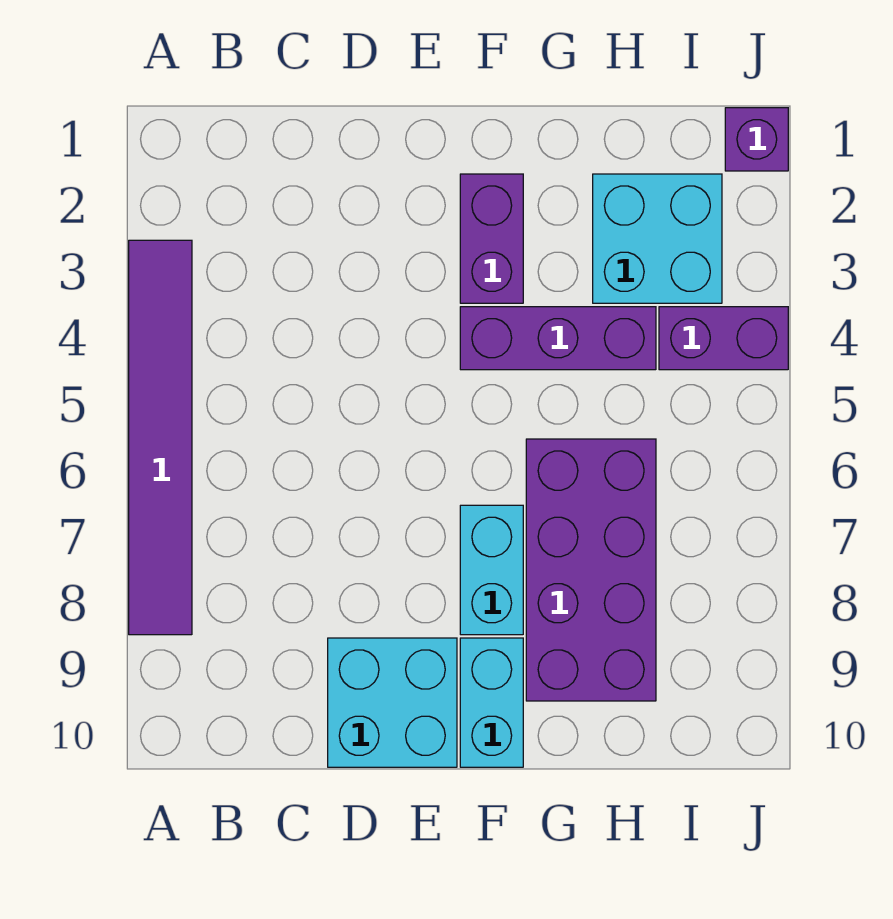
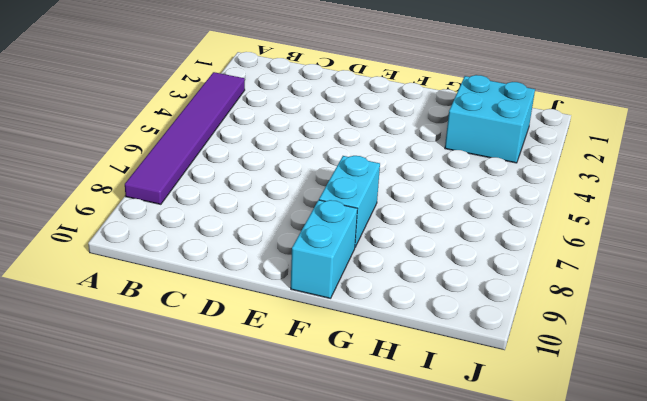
none -> cyan brick D9:E10 level 1
none -> purple brick F2:F3 level 1

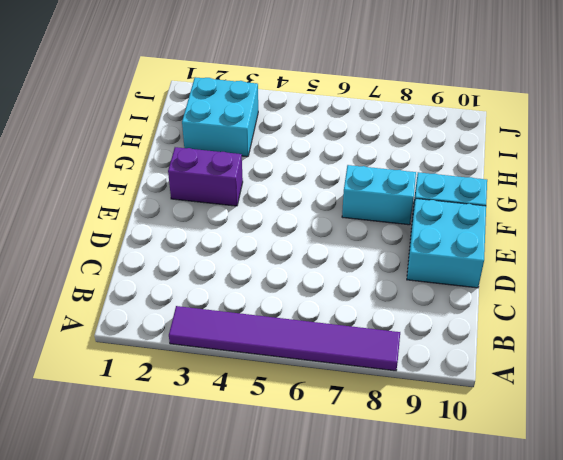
none -> purple brick F4:H4 level 1
none -> purple brick G6:H9 level 1

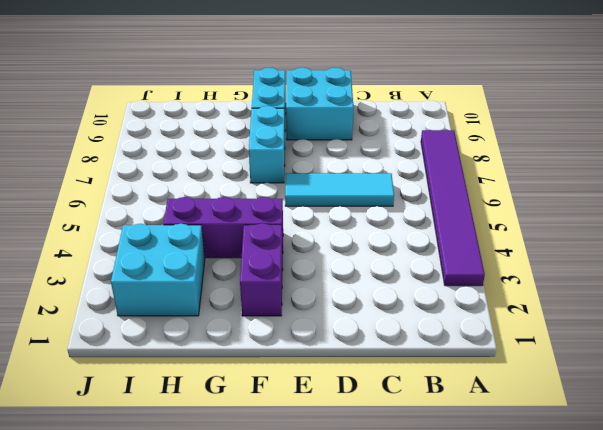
cyan tile C6:E6 level 1 -> none
none -> purple brick G6:H9 level 1
none -> purple brick I4:J4 level 1

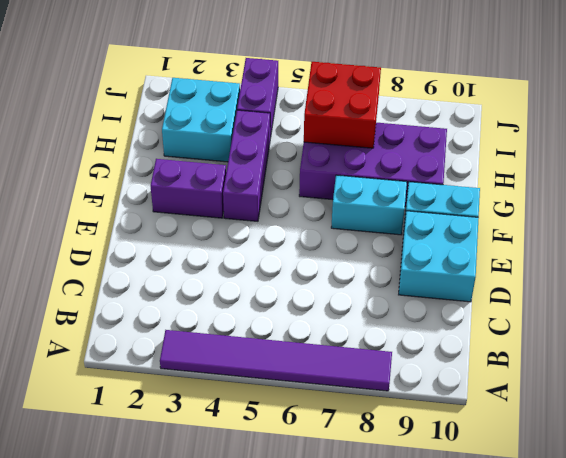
red brick H6:I7 level 2 -> none
none -> purple brick J1 level 1

